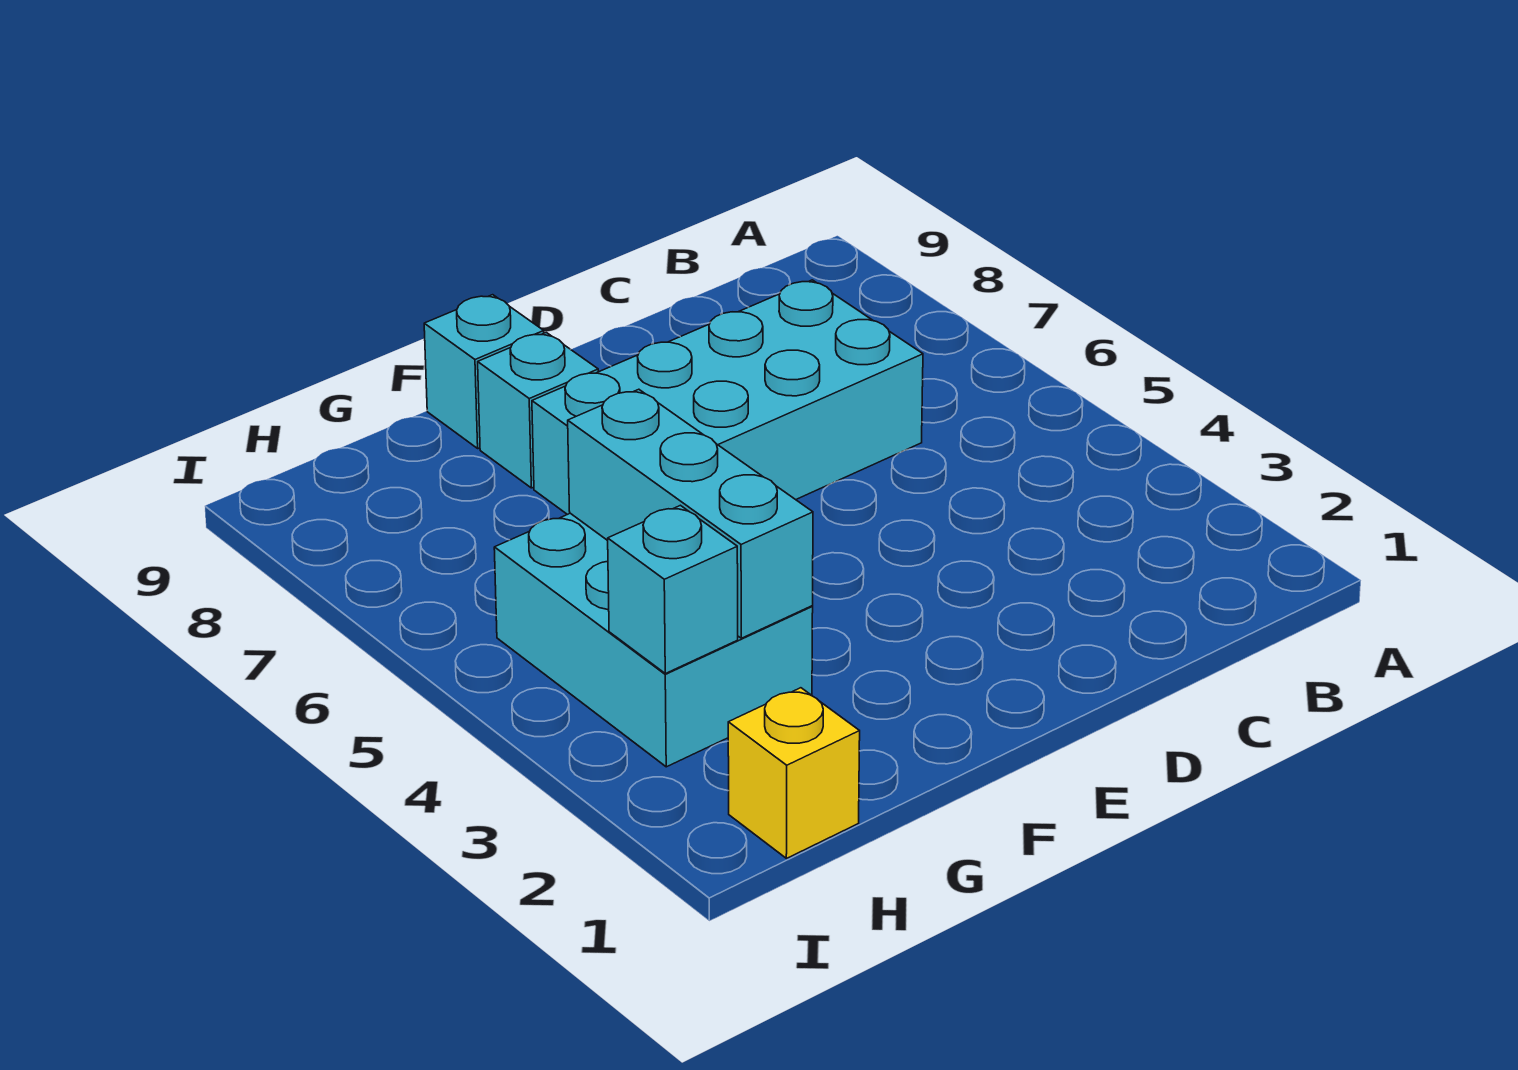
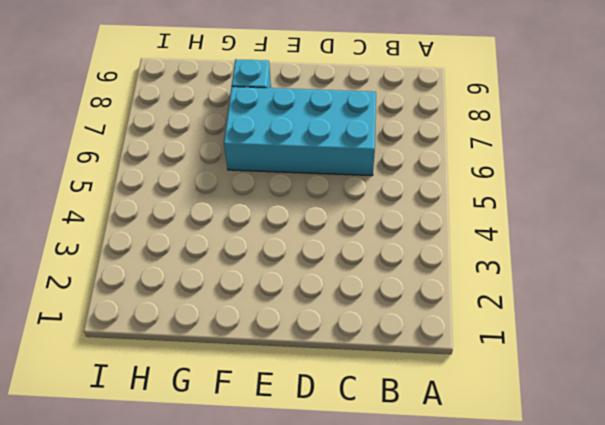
none -> cyan brick F9 level 1
none -> cyan brick G3:H5 level 1

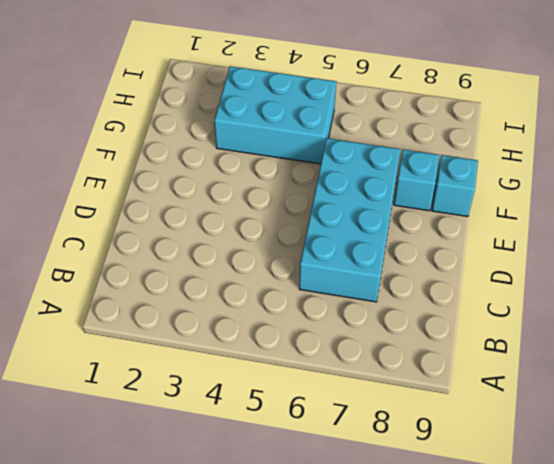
none -> yellow brick H1 level 1
none -> cyan brick G3:G5 level 2

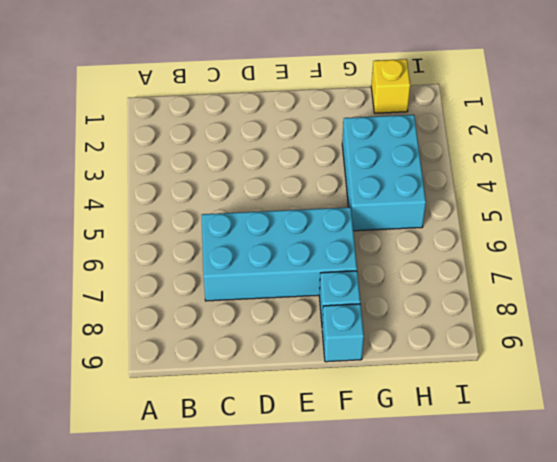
none -> cyan brick G3:G5 level 2
none -> cyan brick H3 level 2

